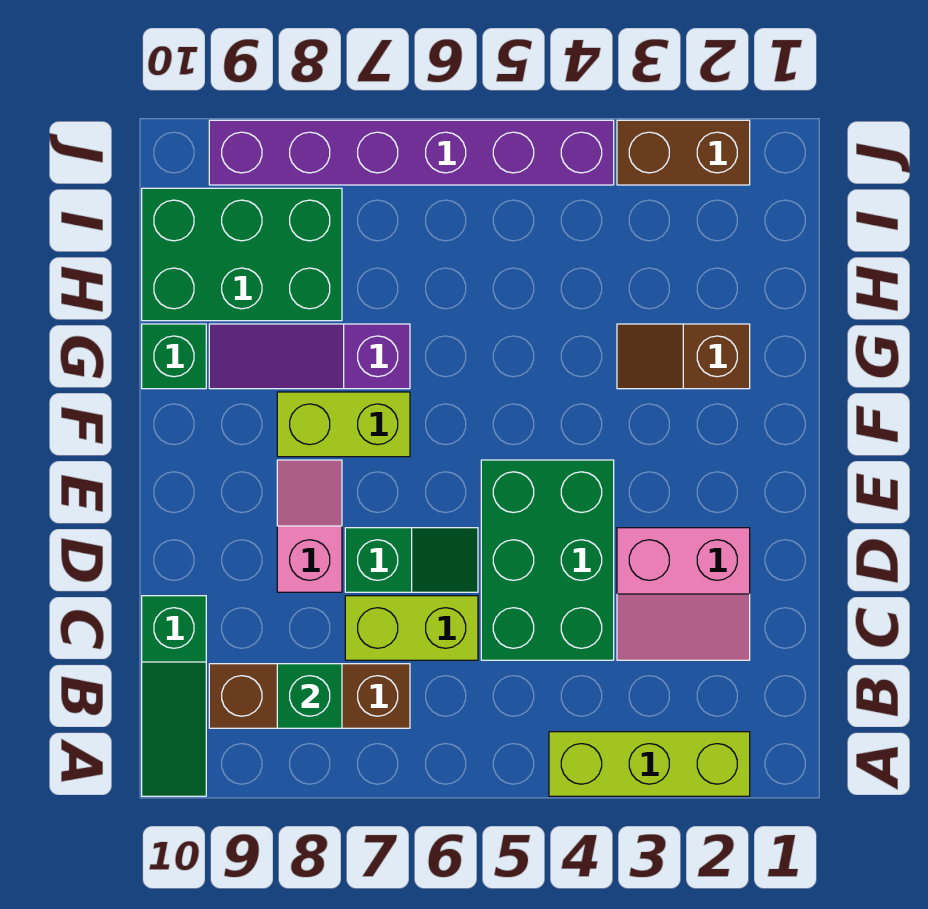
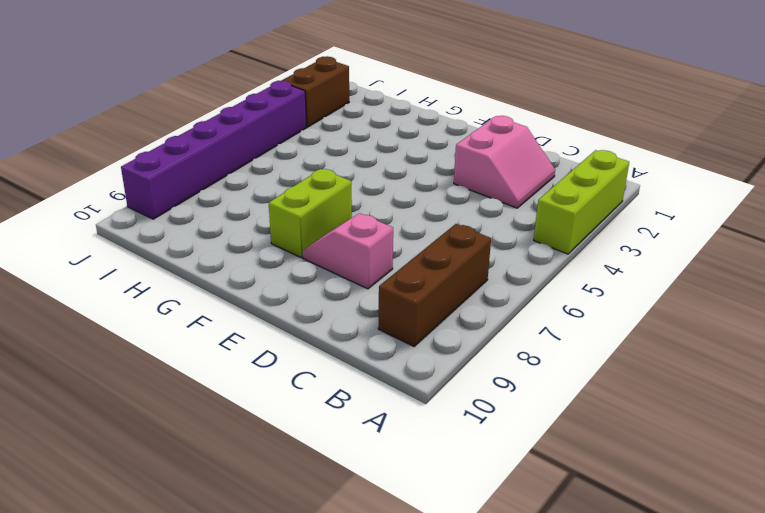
none -> green slope A10:C10 level 1 top C
none -> green brick C4:E5 level 1
none -> lime brick C6:C7 level 1

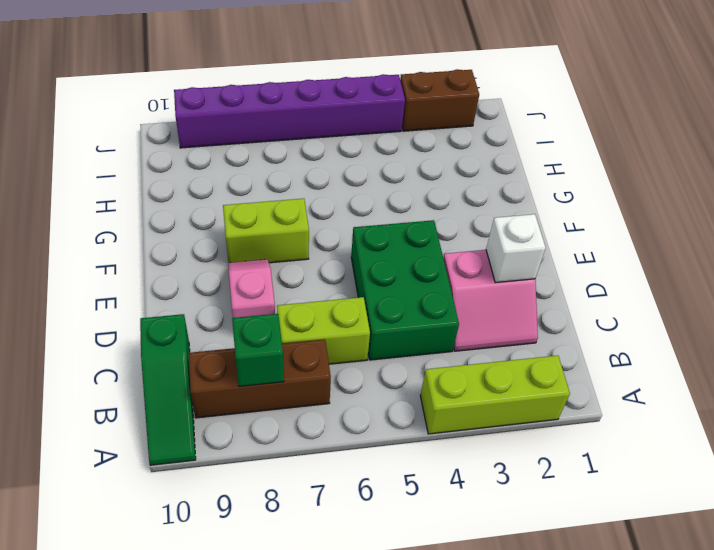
white brick D2 level 2 -> none
none -> green slope D6:D7 level 1 top 7
none -> brown slope G2:G3 level 1 top 2
none -> purple slope G7:G9 level 1 top 7

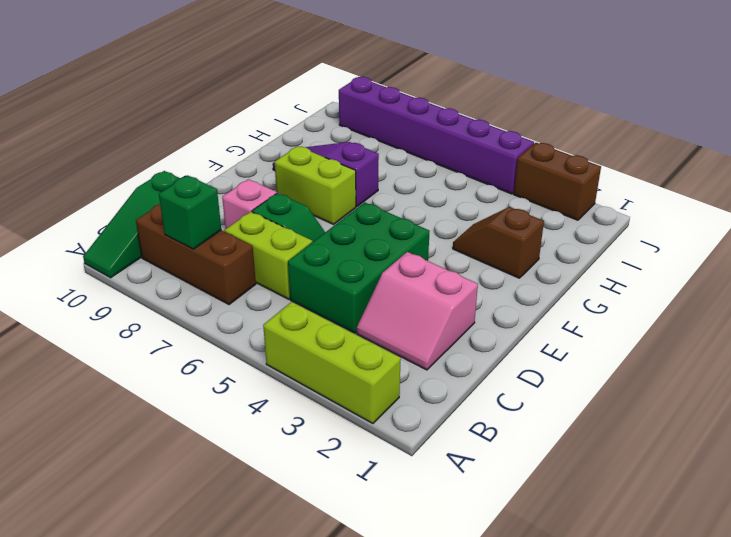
none -> green brick G10 level 1
none -> green brick H8:I10 level 1

